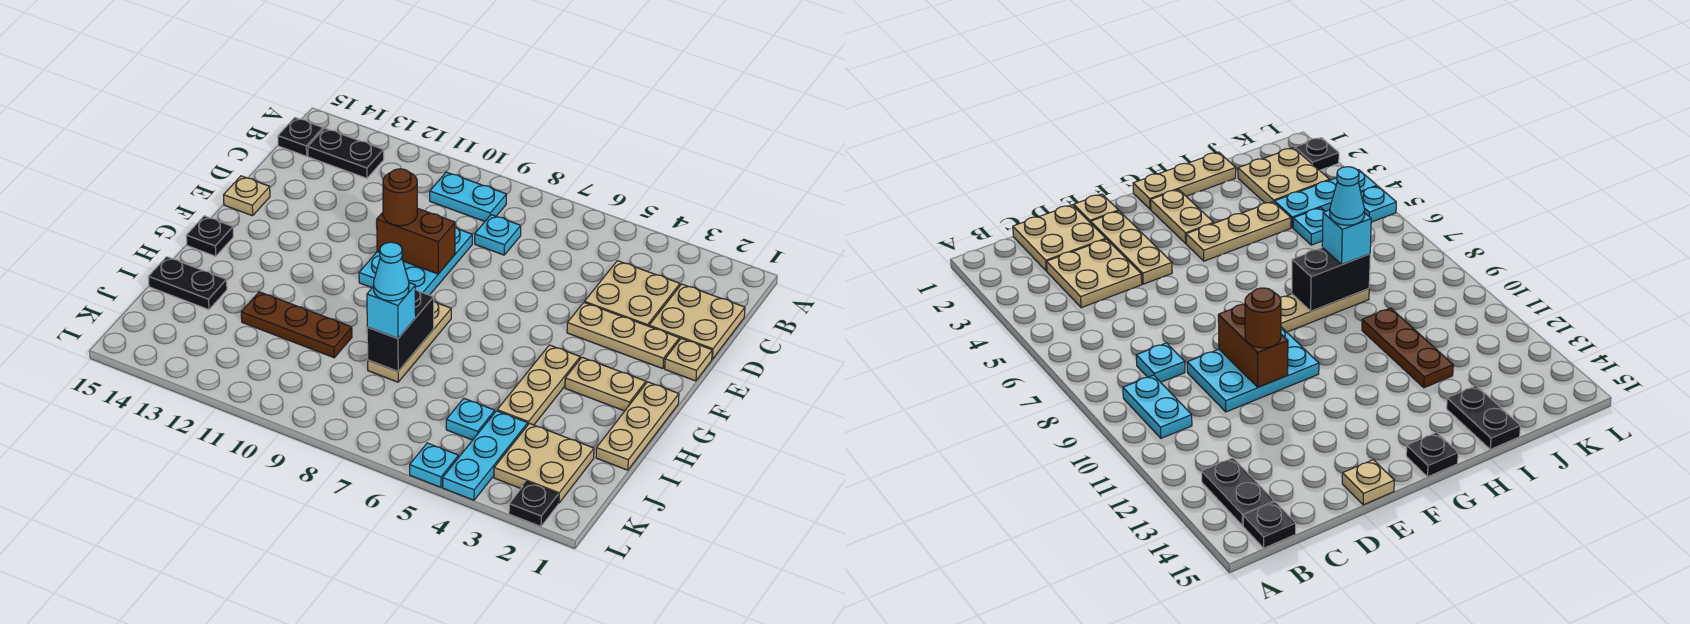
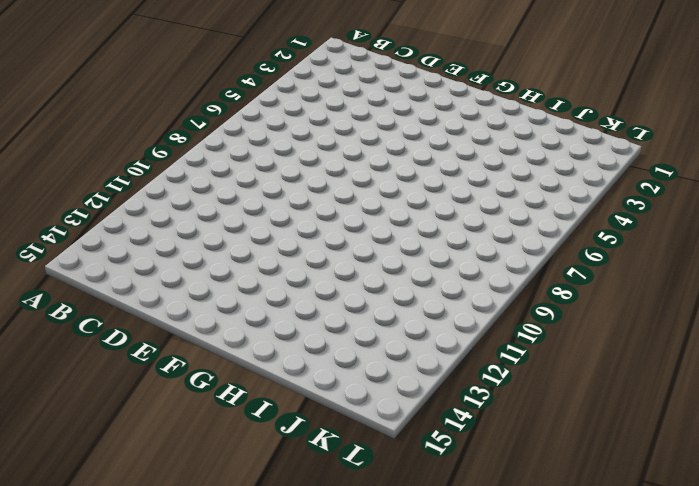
none -> cyan plate B9:B10 level 1
none -> black plate B13:B14 level 1
none -> black plate B15 level 1

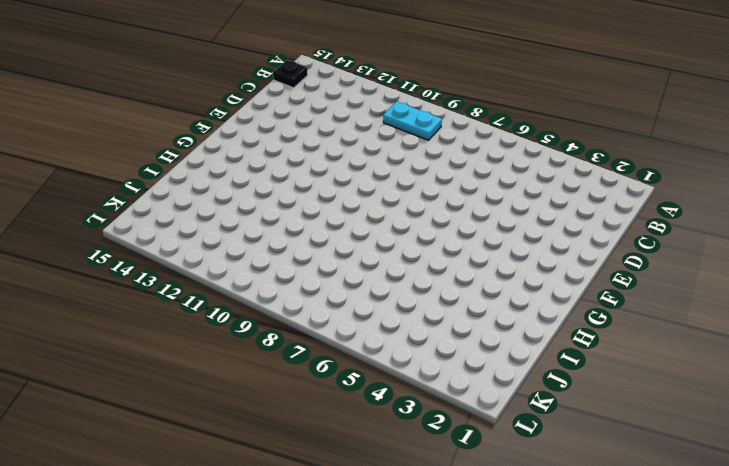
none -> black plate B13:B14 level 1
none -> tan plate C1:D2 level 1
none -> tan plate C3:D4 level 1

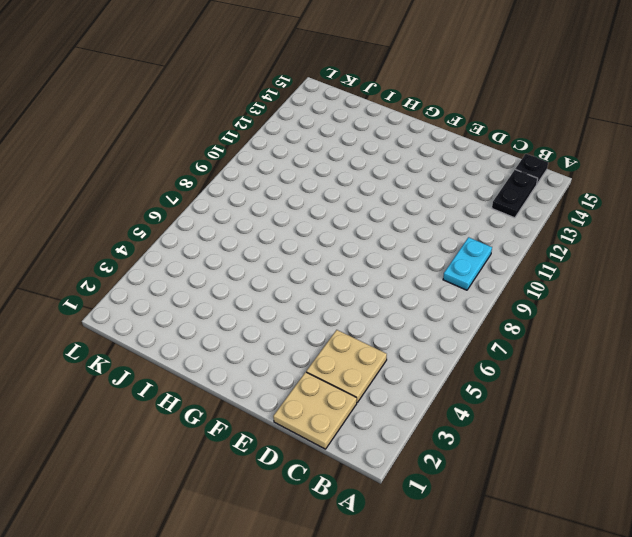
none -> cyan plate C8 level 1
none -> cyan plate D9:F10 level 1
none -> tan plate E1 level 1

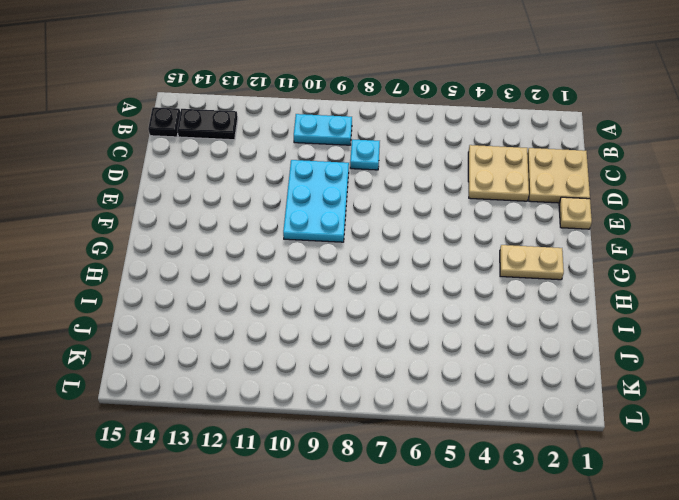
none -> tan plate E2:E4 level 1
none -> tan plate E15 level 1
none -> tan plate G1:I1 level 1

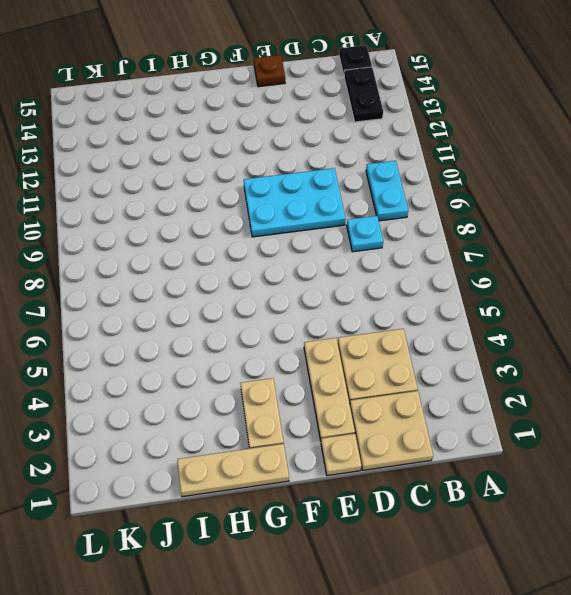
brown plate E15 level 1 -> tan plate E15 level 1
none -> tan plate G4:I4 level 1
none -> tan plate G8:I8 level 1
none -> black plate G15 level 1

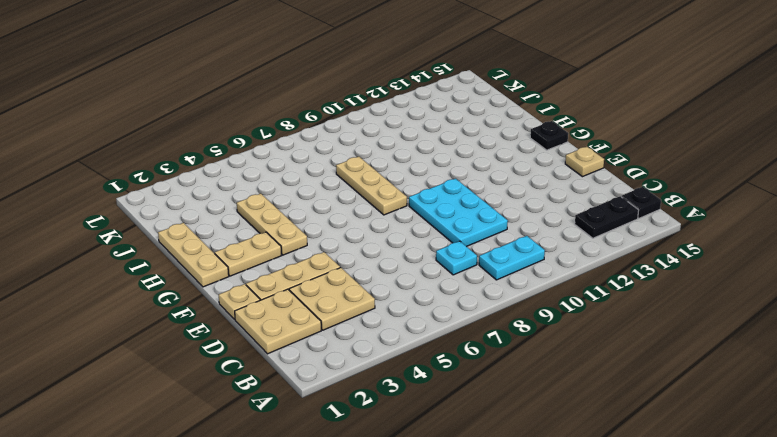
none -> brown plate I10:I12 level 1
none -> black plate I14:I15 level 1
none -> tan plate J2:K3 level 1

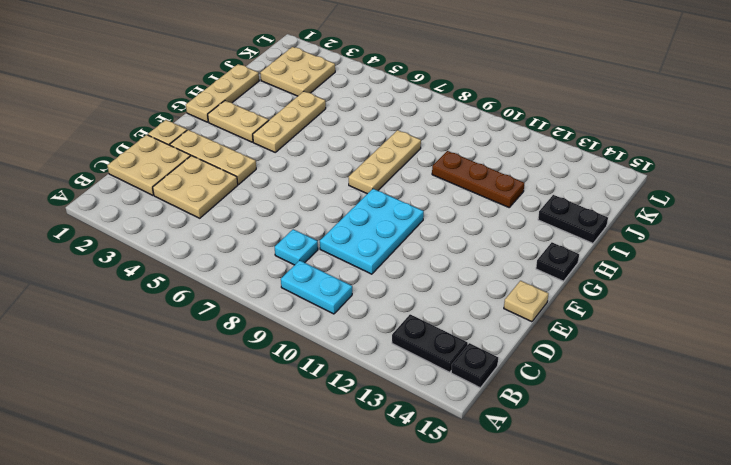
none -> cyan plate J4:L4 level 1
none -> cyan plate J5 level 1
none -> black plate L2 level 1

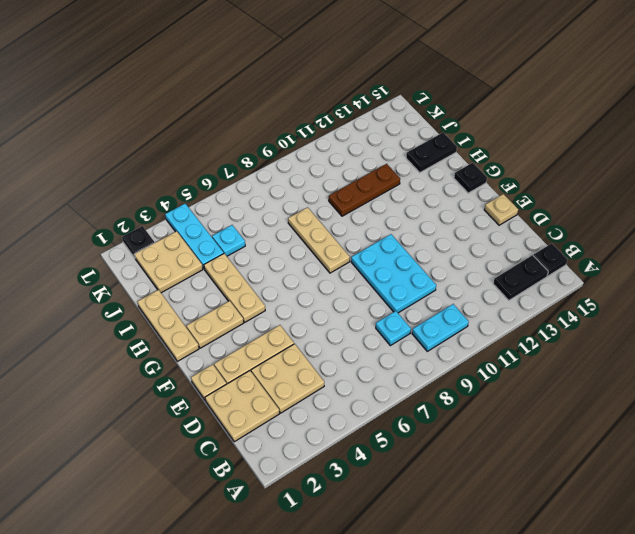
none -> cyan plate L5 level 1
none -> brown brick E9:E10 level 2
none -> black brick H8:I8 level 2

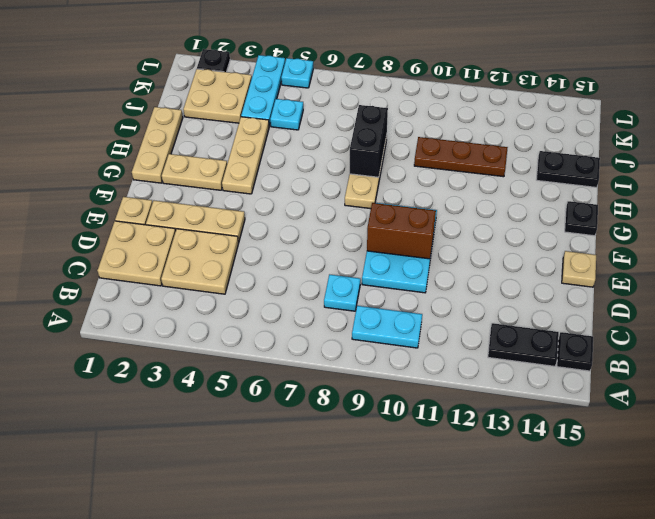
none -> brown round brick E10 level 3
none -> cyan brick I8 level 3
none -> cyan cone I8 level 4

